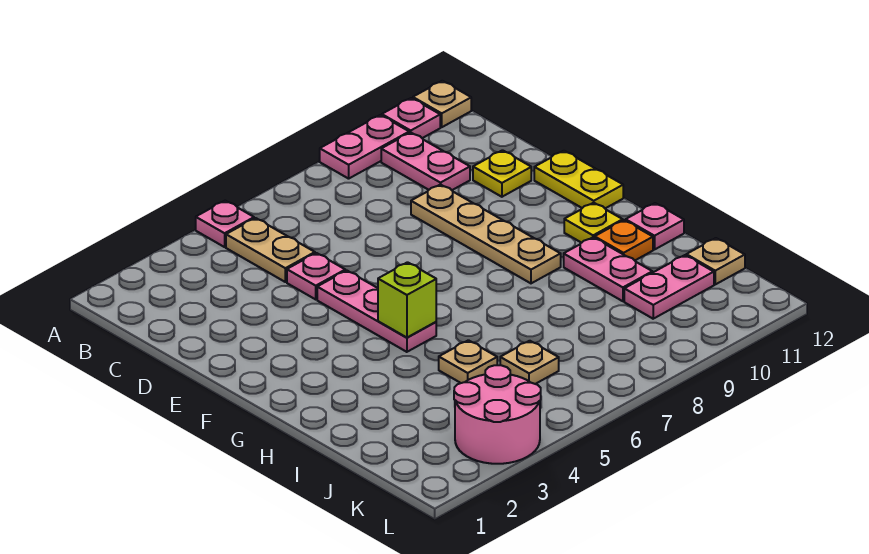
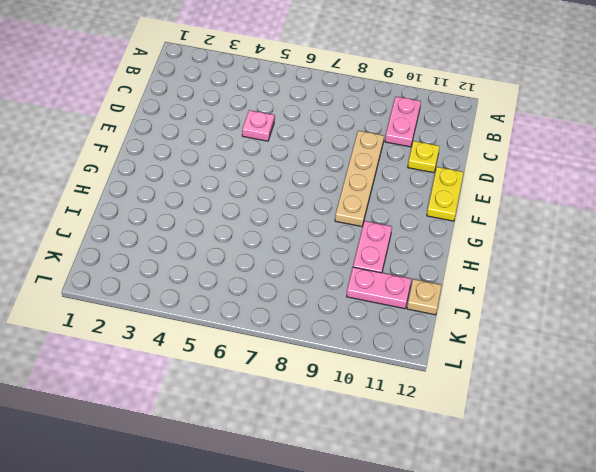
none -> pink plate A5 level 1
none -> pink plate A9:A10 level 1
none -> pink plate A11 level 1

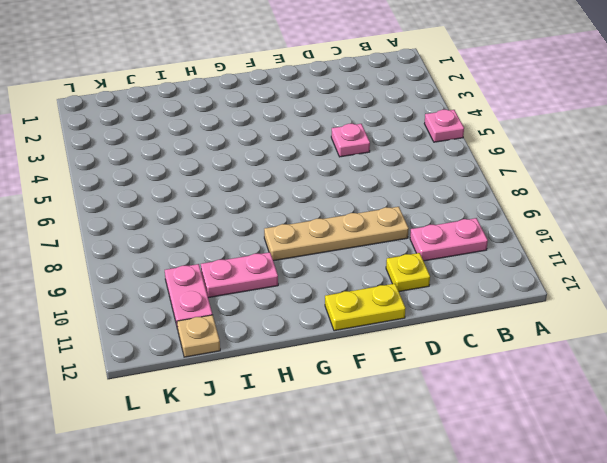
none -> pink plate A9:A10 level 1
none -> pink plate A11 level 1
none -> tan plate A12 level 1

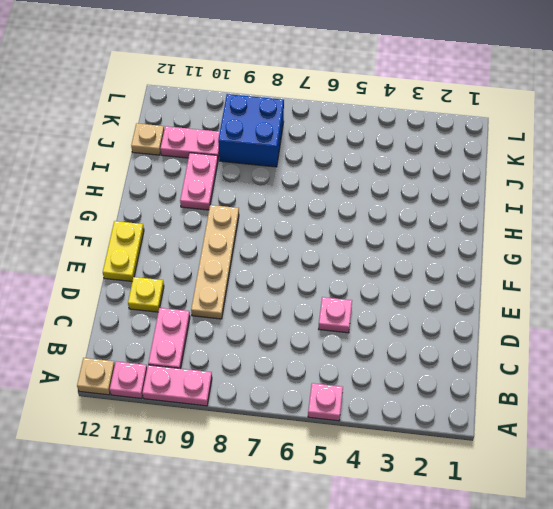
blue brick J8:K9 level 1 -> none
none -> tan plate B5:C5 level 1
none -> pink plate E5:G5 level 1
none -> yellow plate G11 level 1

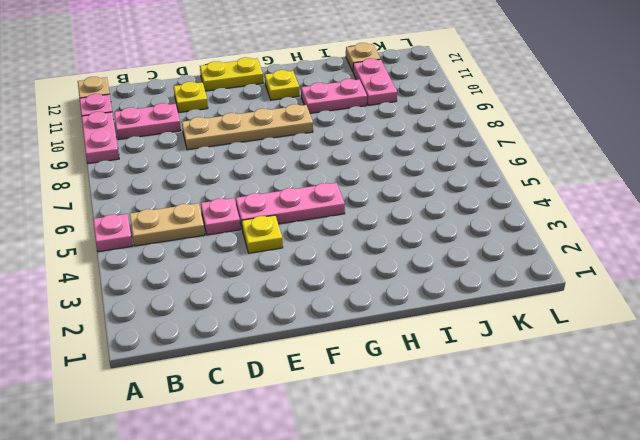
yellow plate E4 level 1 -> none
none -> orange plate H11 level 1
none -> pink plate H12 level 1
none -> tan plate I5 level 1

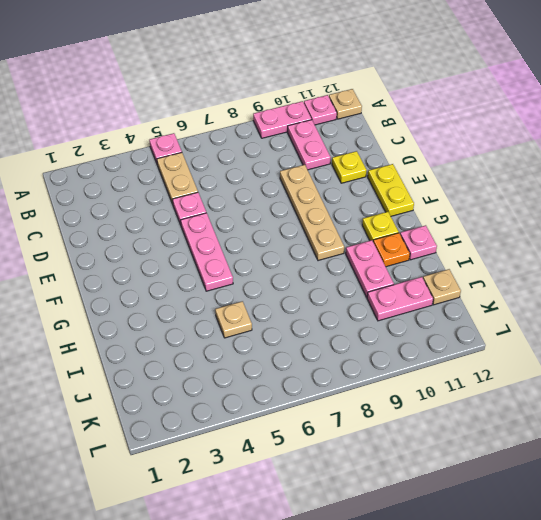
none -> tan plate J6 level 1
none -> pink round brick K3:L4 level 1
none -> lime brick G5 level 2

